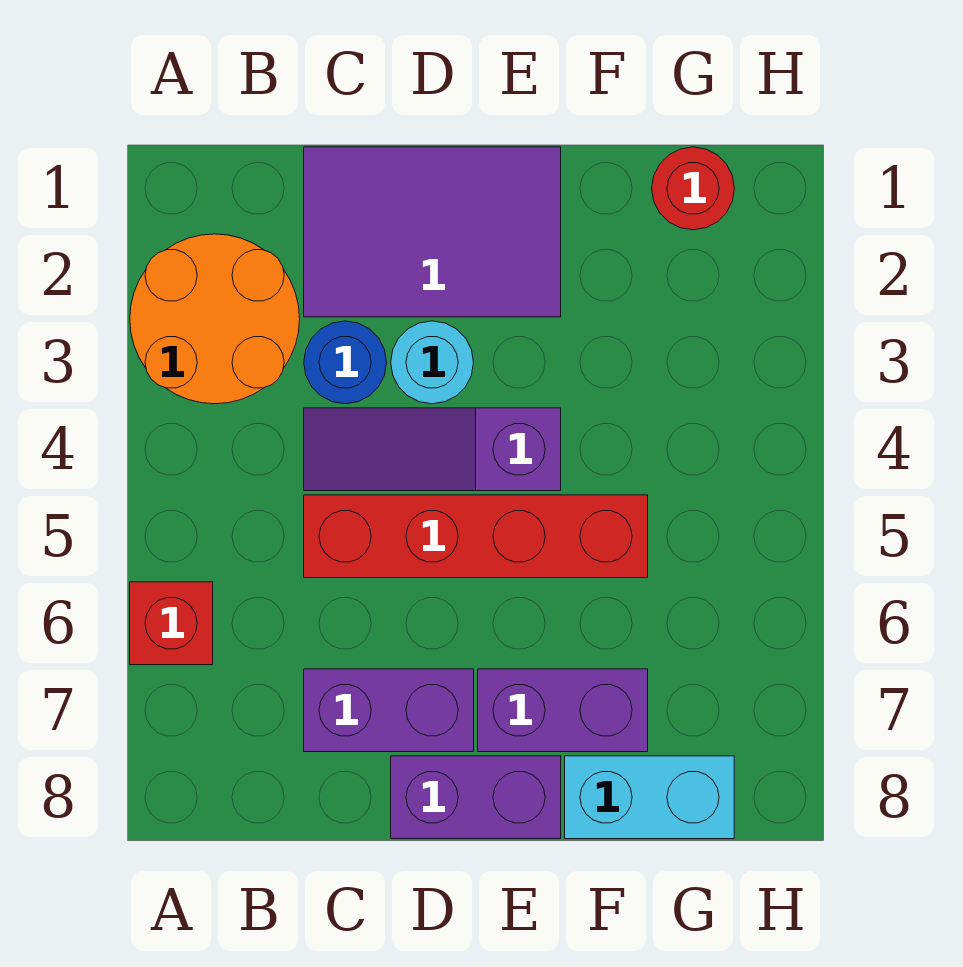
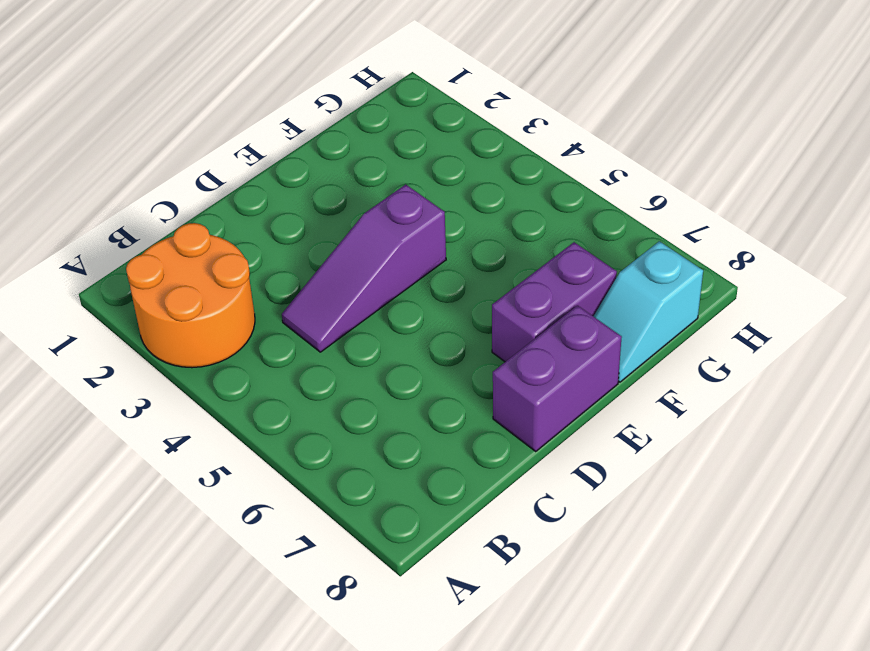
cyan slope F8:G8 level 1 top G -> cyan brick F8:G8 level 1
none -> red brick A6 level 1
none -> purple tile C1:E2 level 1
none -> blue round brick C3 level 1

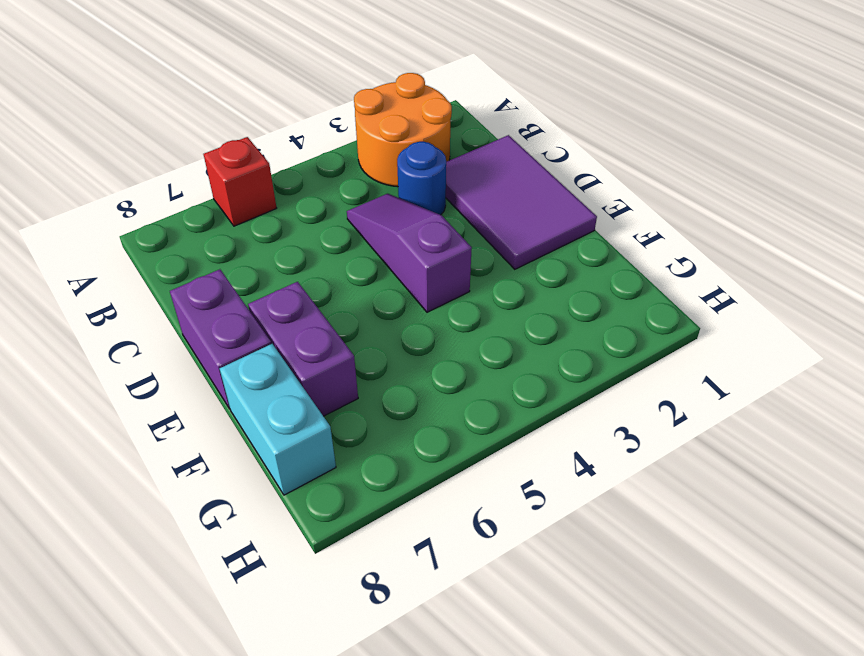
none -> red brick C5:F5 level 1
none -> purple brick C7:D7 level 1
none -> cyan round brick D3 level 1

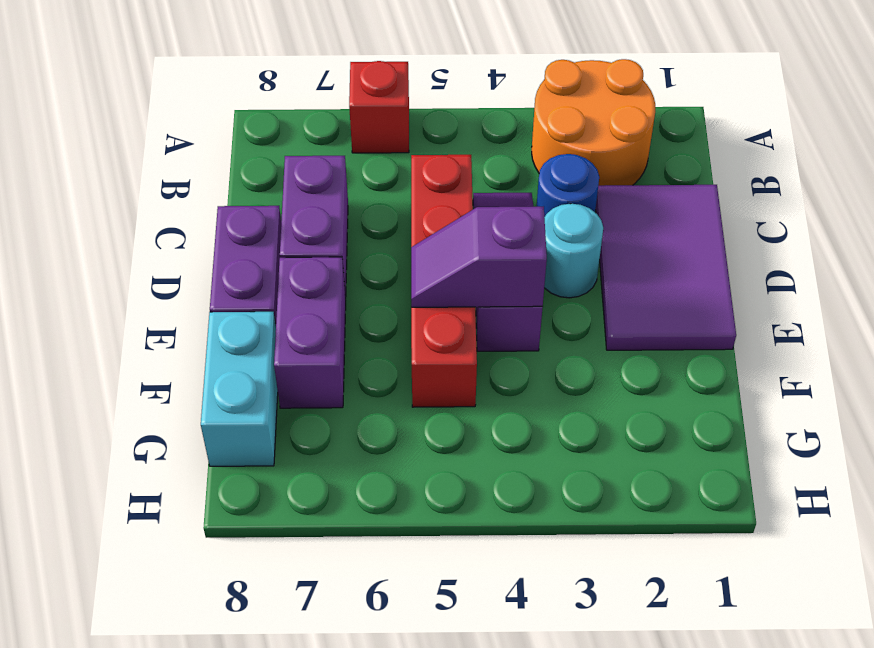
purple slope E4:E5 level 2 top 4 -> none
none -> red round brick G1 level 1

